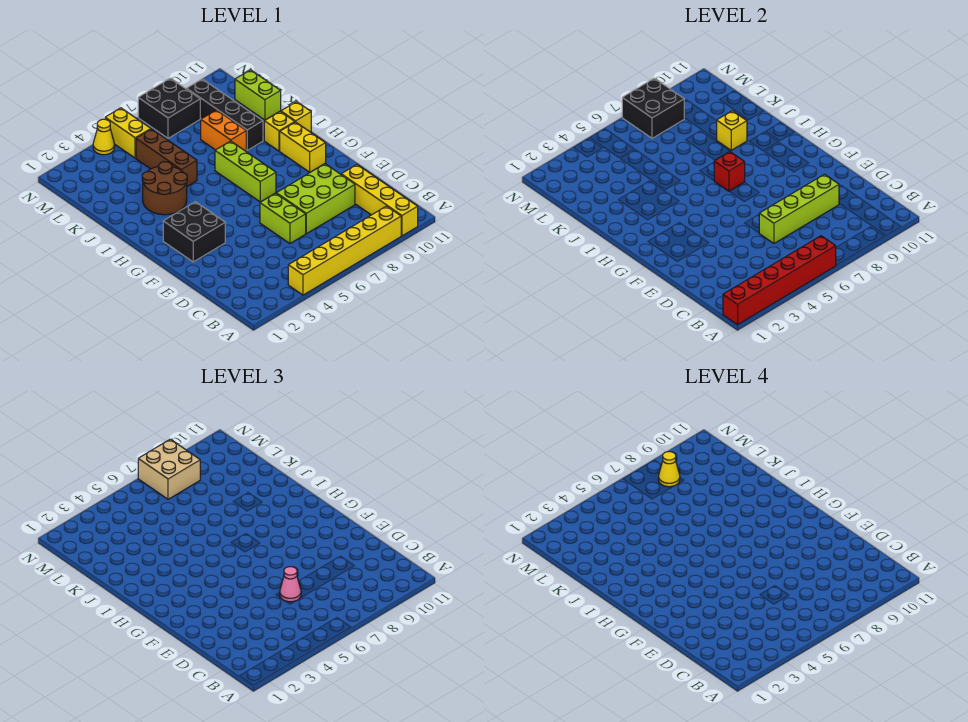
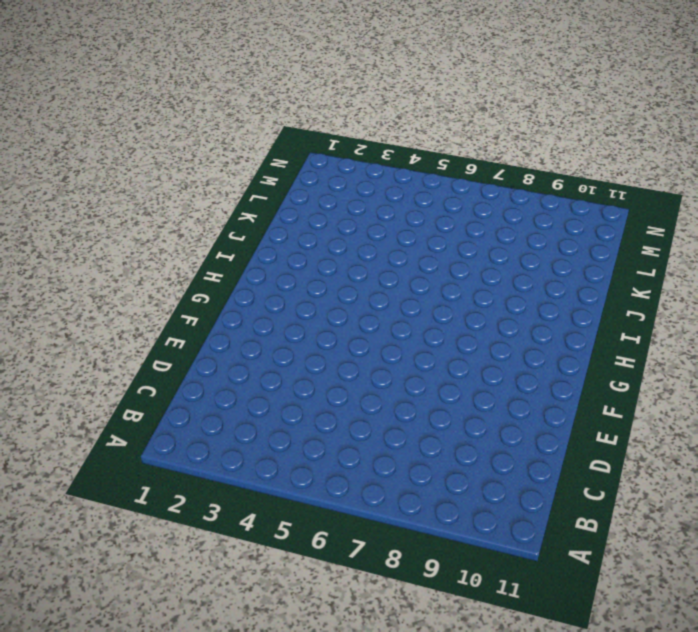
none -> yellow brick A4:A9 level 1
none -> yellow brick A10:D10 level 1
none -> lime brick D6:E6 level 1

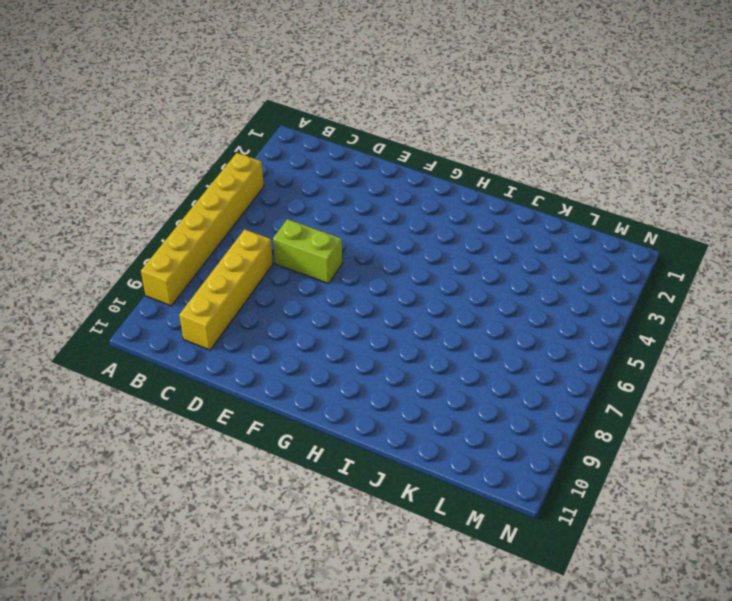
yellow brick C7:C10 level 1 -> yellow brick A10:D10 level 1
none -> lime brick D7:E9 level 1
none -> black brick F2:G3 level 1
none -> lime brick G7:I7 level 1

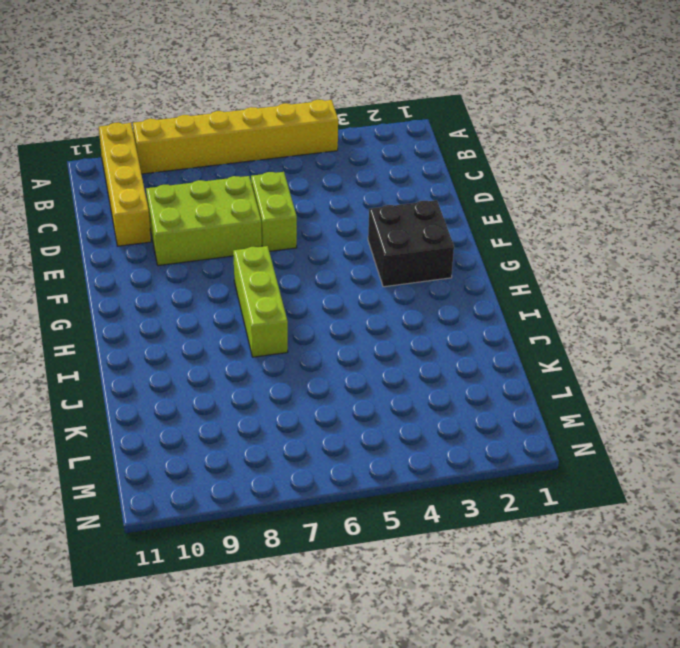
none -> yellow brick G10:H10 level 1
none -> brown round brick I3:J4 level 1
none -> yellow brick I10 level 1

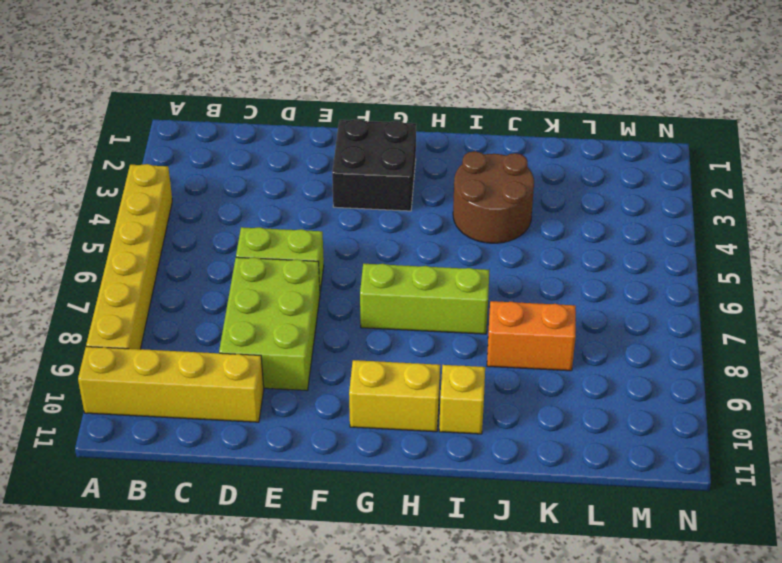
none -> yellow brick I11 level 1
none -> brown brick J5:L5 level 1
none -> black brick J9:M9 level 1

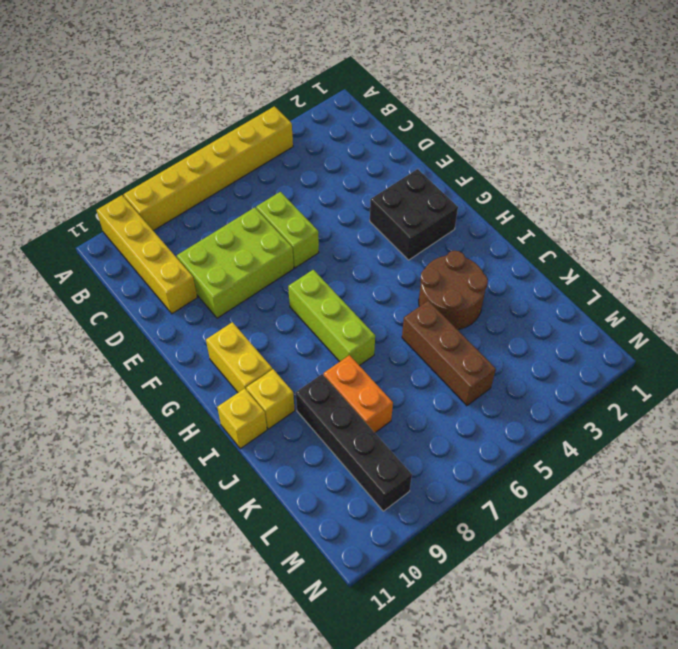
none -> lime brick K11:L11 level 1
none -> yellow brick M5:N5 level 1
none -> black brick M7:N8 level 1

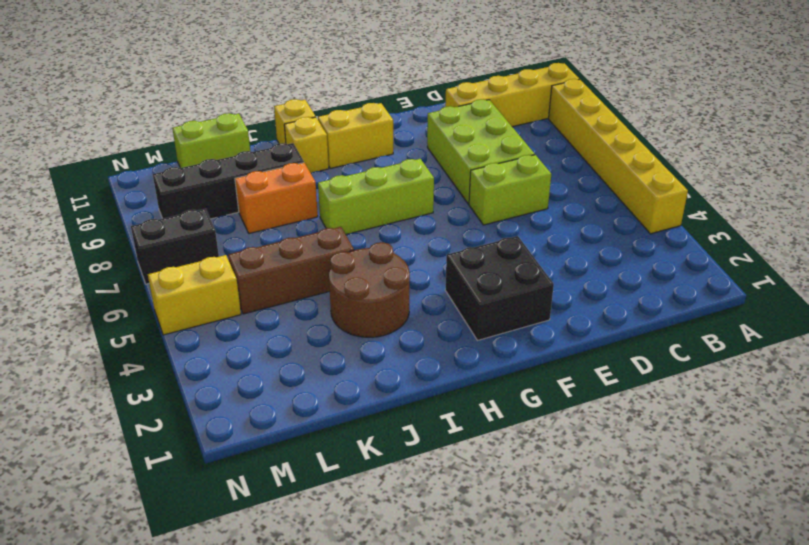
black brick M7:N7 level 1 -> black brick M7:N8 level 1
none -> yellow cone N4 level 1
none -> red brick A1:A6 level 2
none -> lime brick D6:D9 level 2

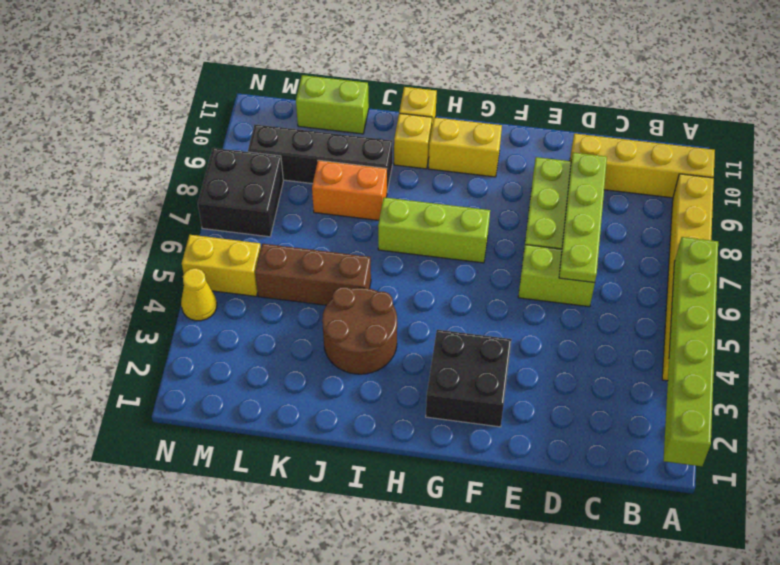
lime brick A1:A6 level 2 -> red brick A1:A6 level 2
lime plate D6:D9 level 2 -> lime brick D6:D9 level 2
none -> red brick H7 level 2
none -> yellow brick J9 level 2
none -> black brick M7:N8 level 2

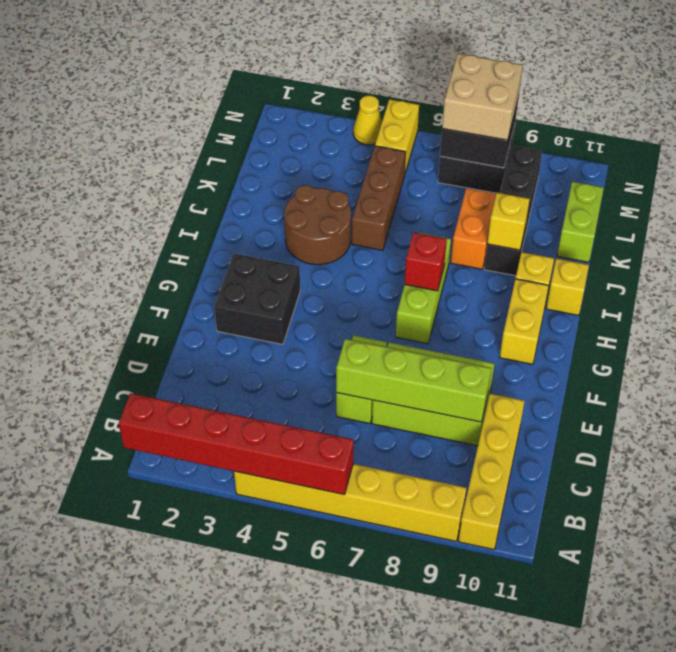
none -> pink cone D6 level 3
none -> yellow cone M8 level 4

